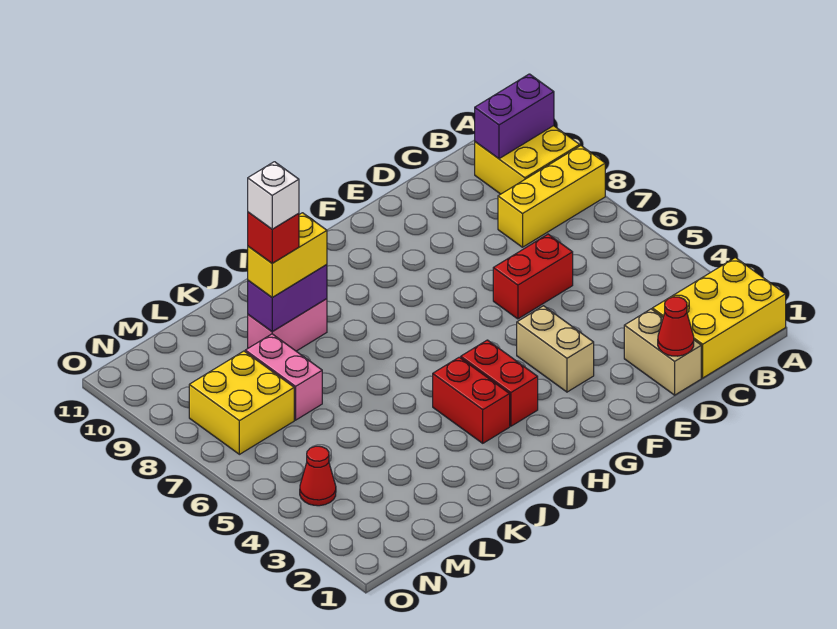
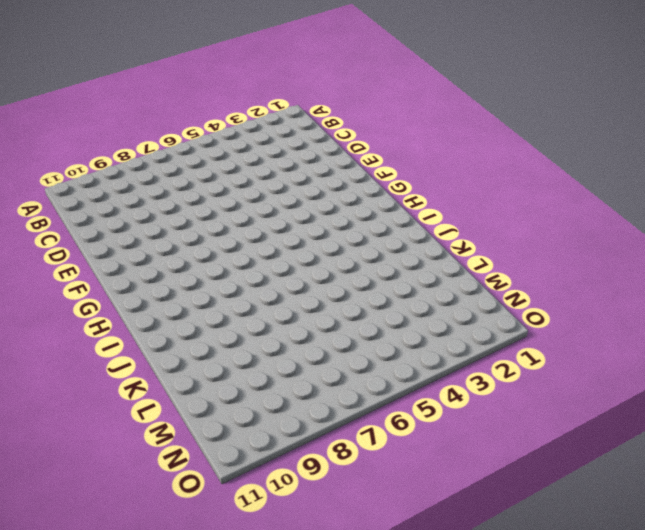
none -> yellow brick A1:C2 level 1
none -> yellow brick A8:C8 level 1
none -> yellow brick A9:B10 level 1

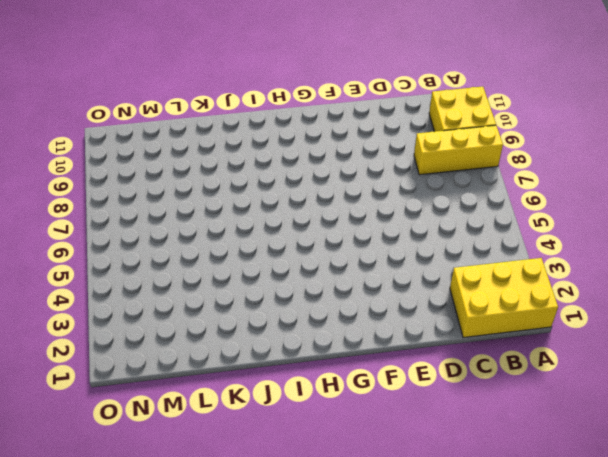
none -> tan brick D1:D2 level 1
none -> red brick D6:E6 level 1
none -> tan brick F3:F4 level 1

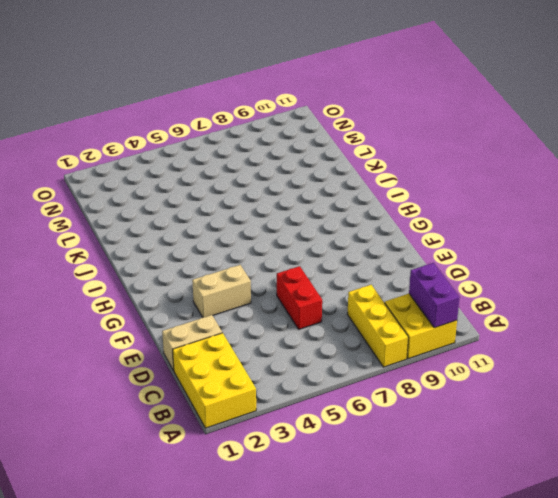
none -> red brick H3:H4 level 1
none -> red brick I3:I4 level 1
none -> pink brick J9:K9 level 1

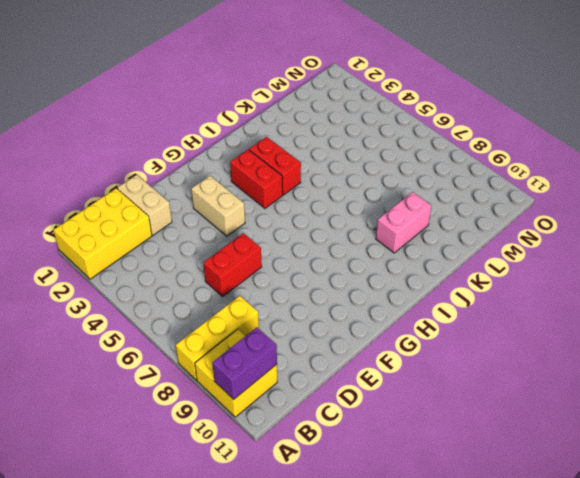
none -> pink brick L7:L8 level 1
none -> yellow brick M7:N8 level 1
none -> red cone N4 level 1

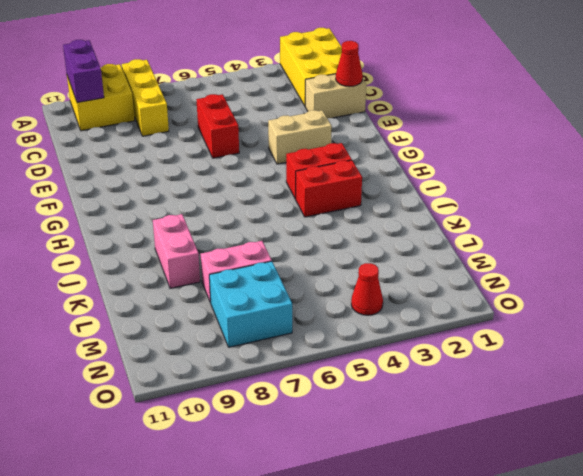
cyan brick M7:N8 level 1 -> yellow brick M7:N8 level 1
none -> purple brick J9:K9 level 2
none -> yellow brick J9:K9 level 3
none -> red brick K9 level 4

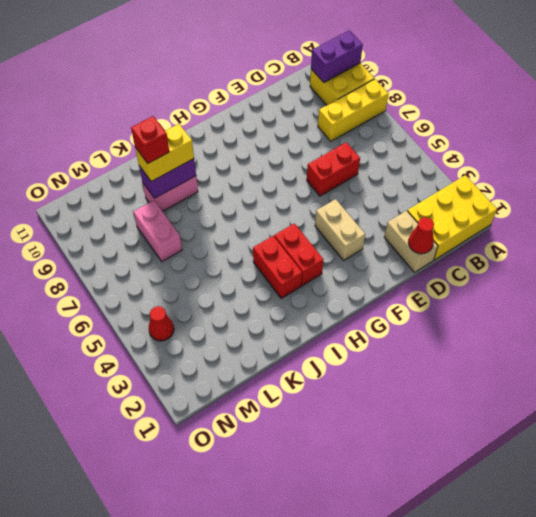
none -> yellow brick M7:N8 level 1
none -> white brick K9 level 5

